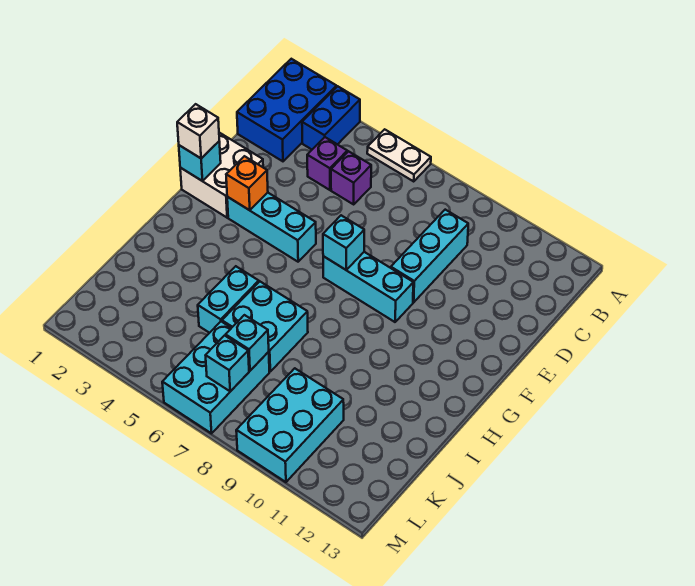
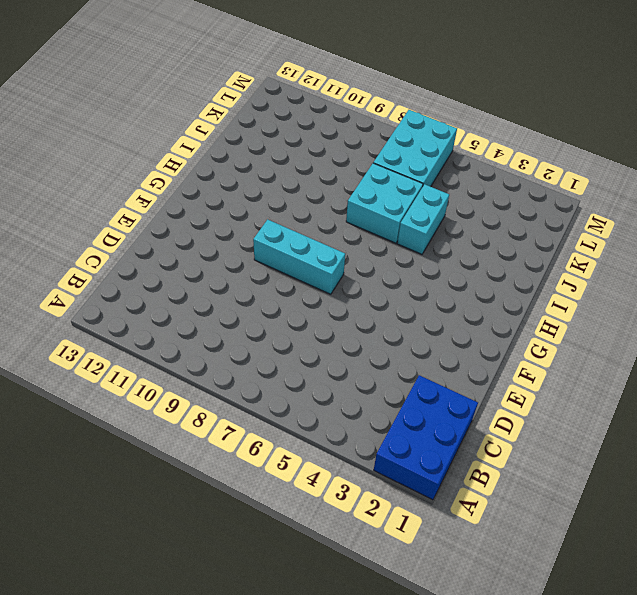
none -> blue brick A3:B3 level 1
none -> white plate A5:A6 level 1
none -> purple brick C4 level 1

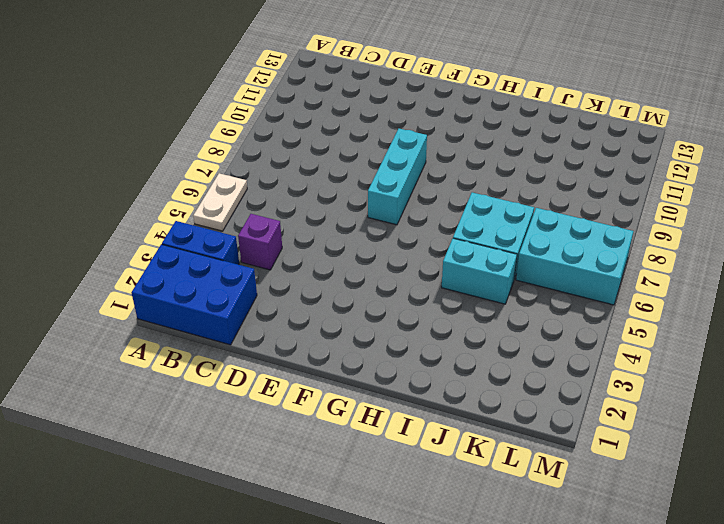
none -> purple brick C5 level 1
none -> cyan brick C9:E9 level 1
none -> white brick E1:F2 level 1

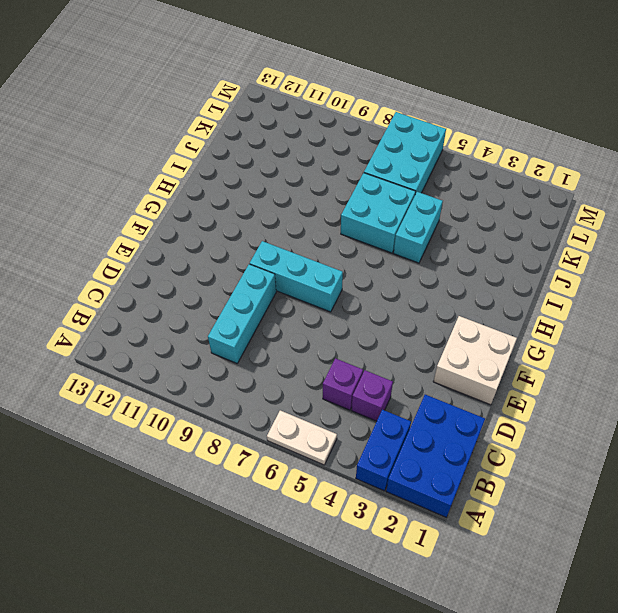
none -> cyan brick F3:F5 level 1
none -> cyan brick K9:M10 level 1
none -> cyan brick F1 level 2

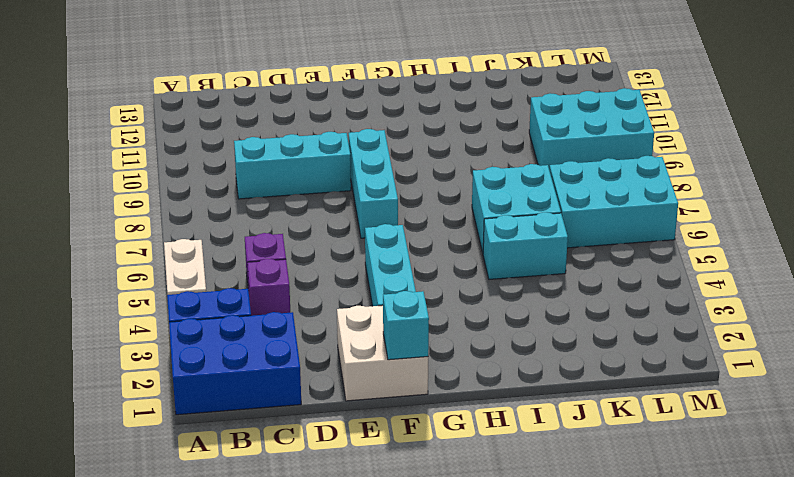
none -> orange brick F3 level 2
none -> cyan brick F7 level 2
none -> cyan brick K7 level 2

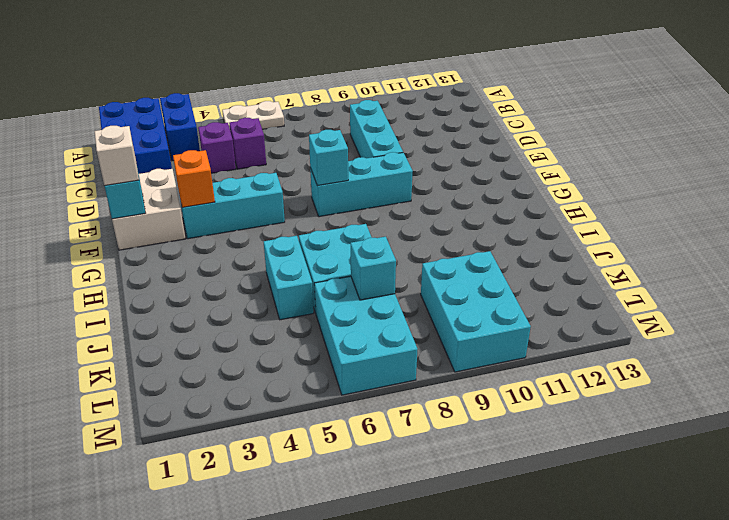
none -> cyan brick L7 level 2

